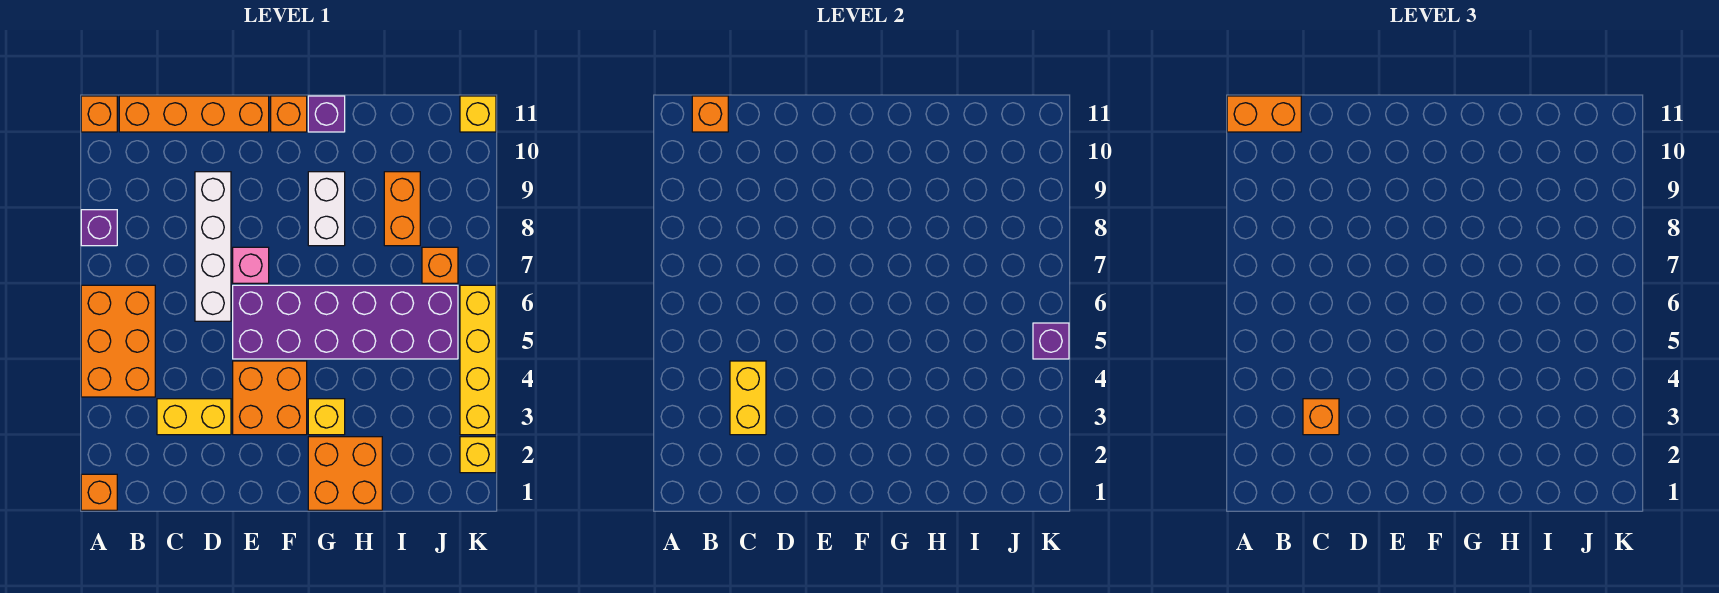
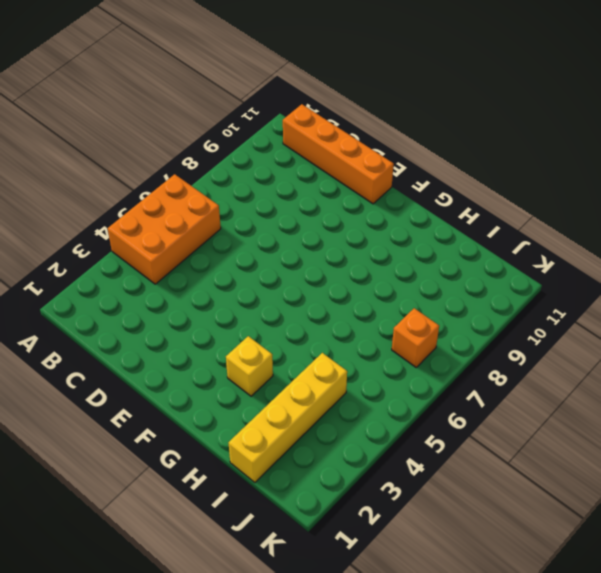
yellow brick I1:I4 level 1 -> yellow brick K3:K6 level 1
none -> orange brick A1 level 1
none -> purple brick A8 level 1
none -> orange brick A11 level 1

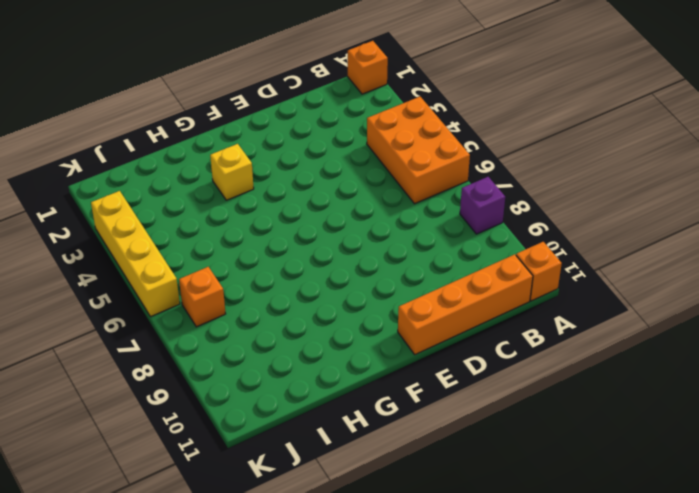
none -> yellow brick C3:D3 level 1
none -> white brick D6:D9 level 1
none -> orange brick E3:F4 level 1

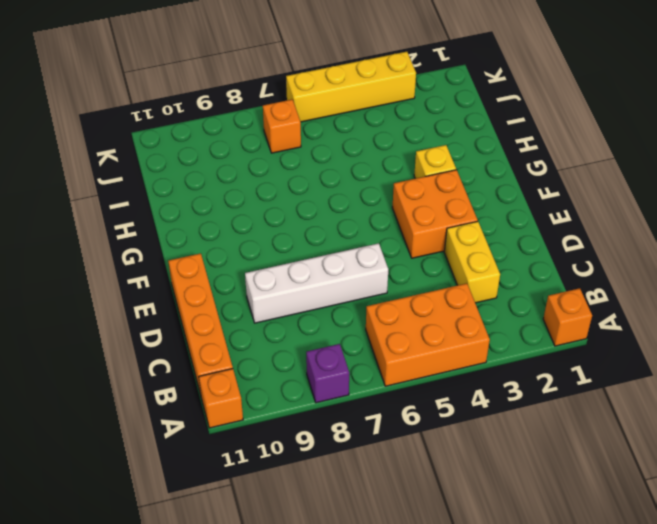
none -> purple brick E5:J6 level 1
none -> pink brick E7 level 1
none -> orange brick F11 level 1

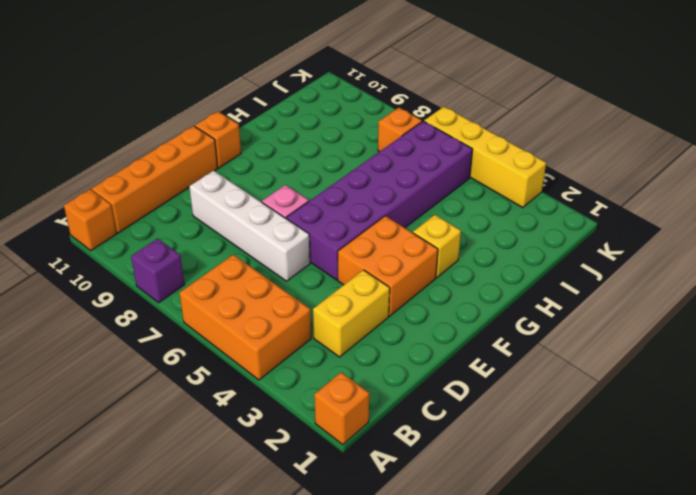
none -> orange brick G1:H2 level 1
none -> white brick G8:G9 level 1
none -> purple brick G11 level 1

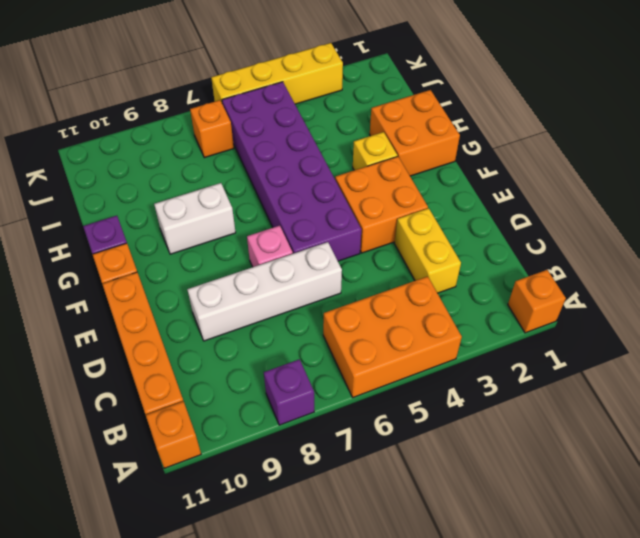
none -> orange brick I8:I9 level 1
none -> yellow brick K2 level 1
none -> yellow brick K11 level 1

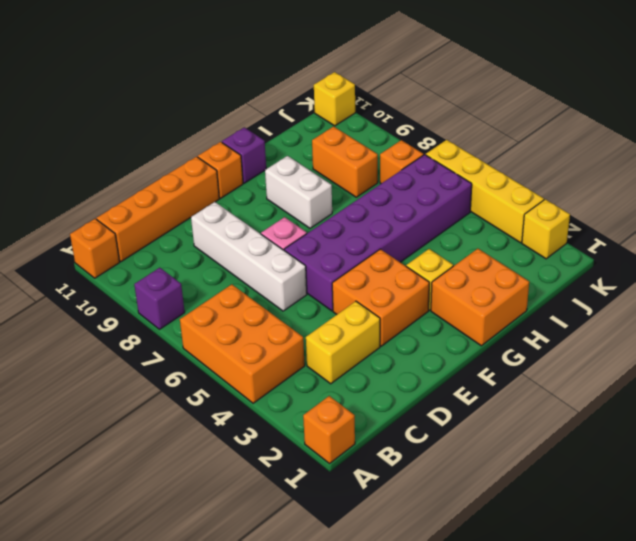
none -> orange brick B11 level 2
none -> yellow brick C3:C4 level 2
none -> purple brick K5 level 2

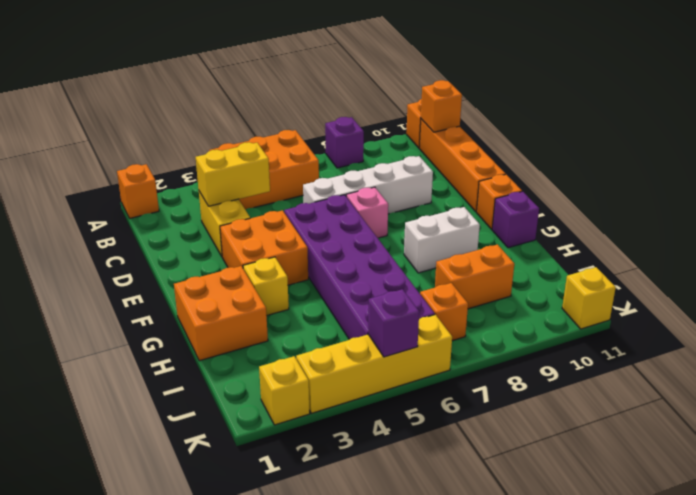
none -> orange brick A11:B11 level 3
none -> orange brick C3 level 3

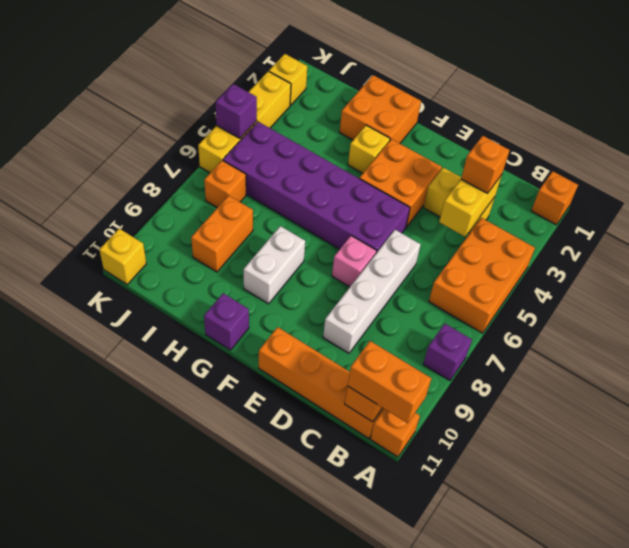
none -> orange brick F11 level 1

